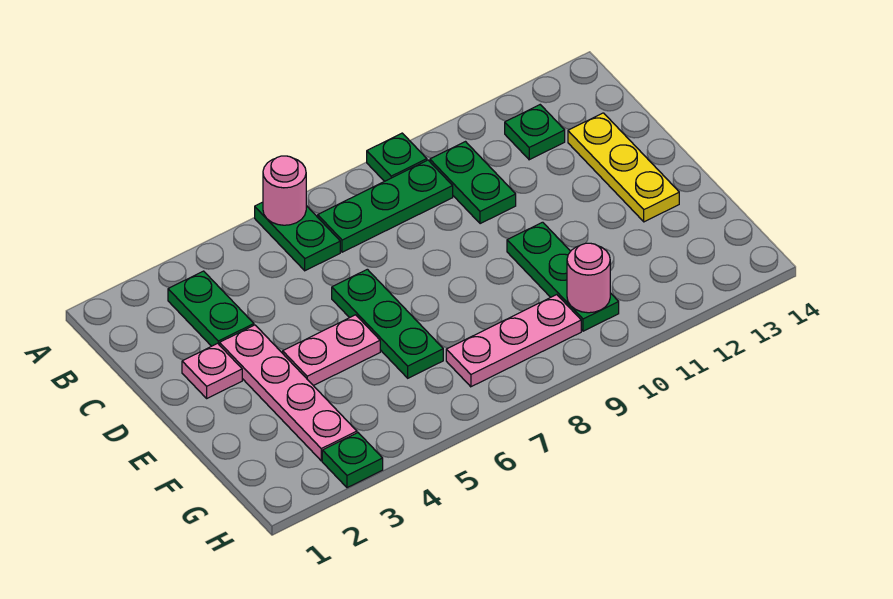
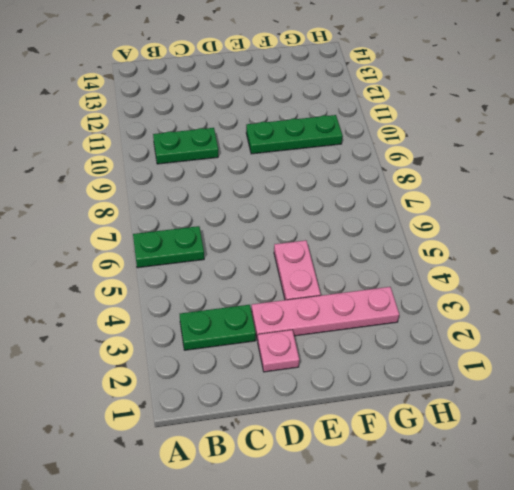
none -> green plate A9 level 1
none -> green plate B7:B9 level 1
none -> green plate B12 level 1

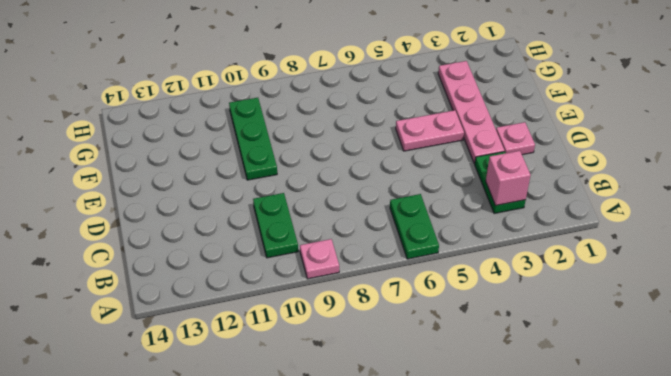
pink plate A9 level 1 -> green plate A9 level 1
pink brick B3 level 2 -> none
none -> green plate B7:B9 level 1
none -> green plate B12 level 1
none -> yellow plate C13:E13 level 1

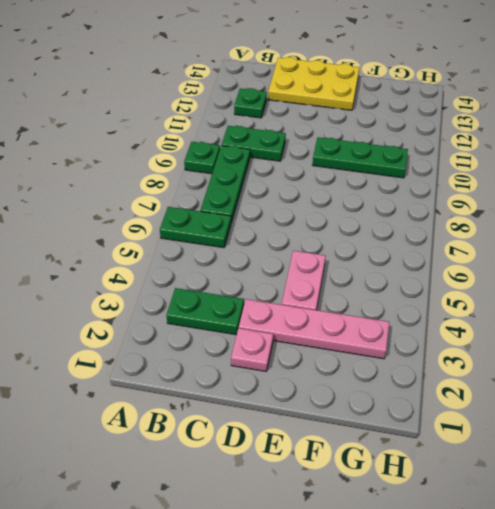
yellow plate C13:E14 level 1 -> yellow plate C13:E13 level 1
none -> green plate D6:F6 level 1
none -> pink plate G7:G9 level 1
none -> green plate H3 level 1

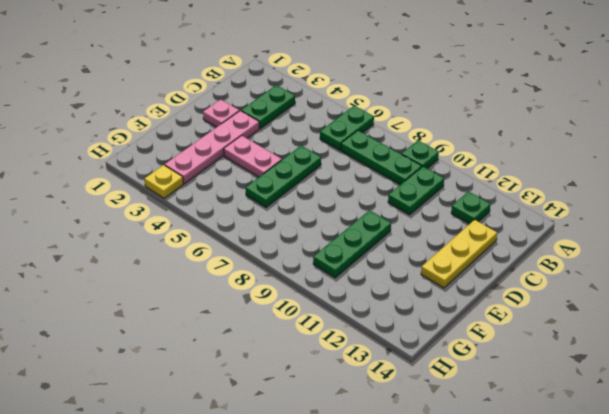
yellow plate H3 level 1 -> green plate H3 level 1
none -> pink plate G7:G9 level 1
none -> pink round brick A6 level 2
none -> pink round brick G10 level 2

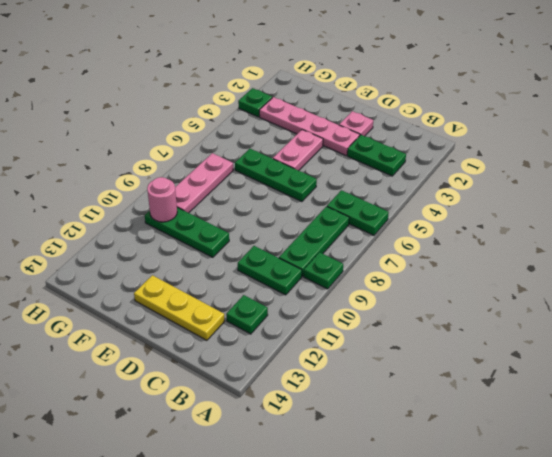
none -> pink round brick A6 level 2

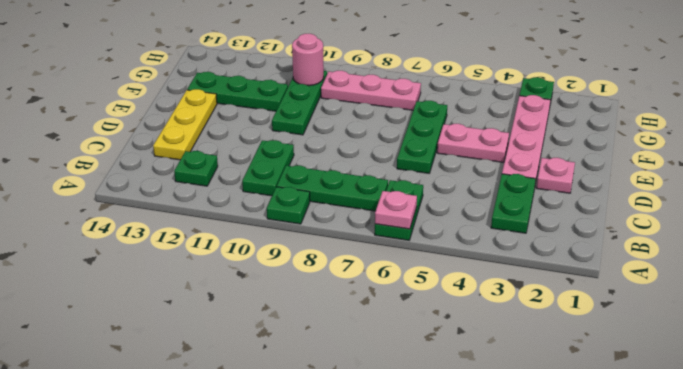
pink plate A6 level 2 -> pink round brick A6 level 2
green plate F11:F13 level 1 -> none

